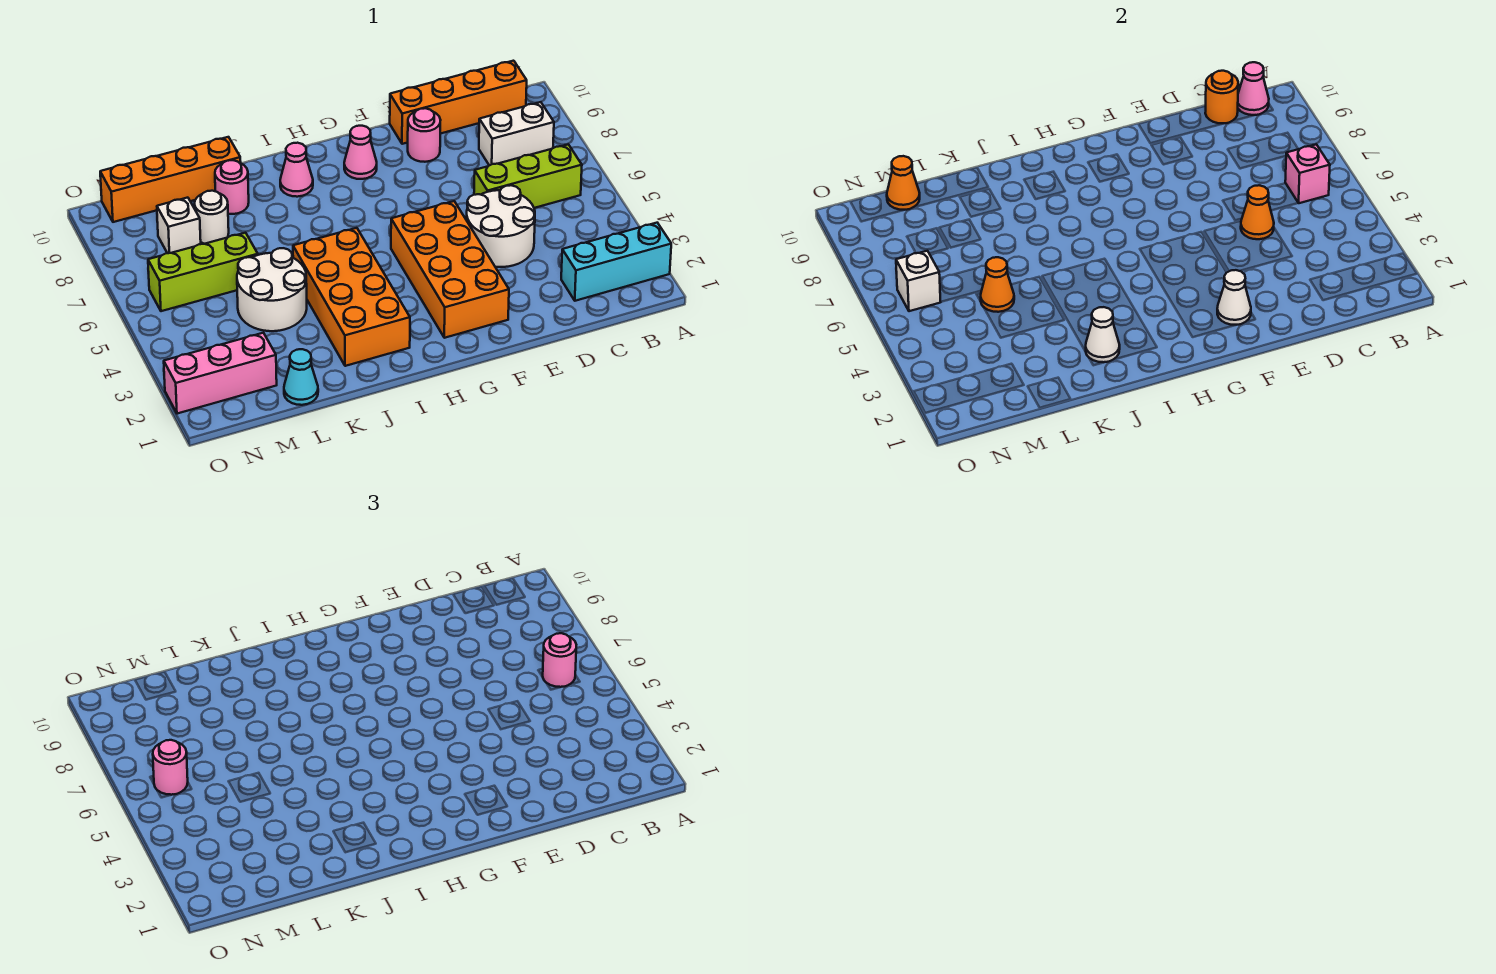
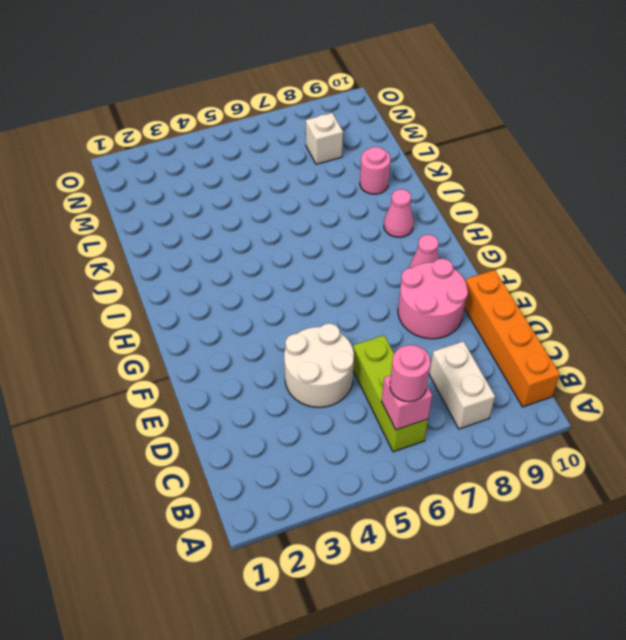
pink round brick E8:F9 level 1 -> pink round brick E9 level 1
none -> cyan brick A2:C2 level 1
none -> orange brick F2:G5 level 1
none -> orange brick I2:J5 level 1

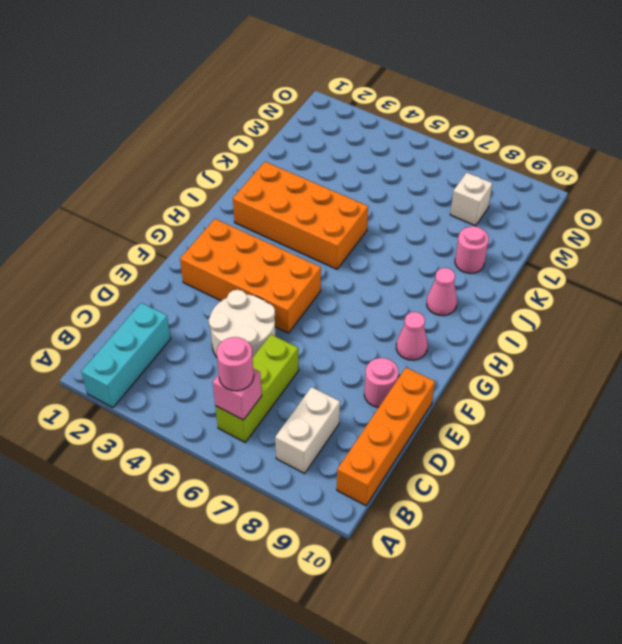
none -> white round brick K4:L5 level 1
none -> orange brick K10:N10 level 1
none -> cyan cone L1 level 1

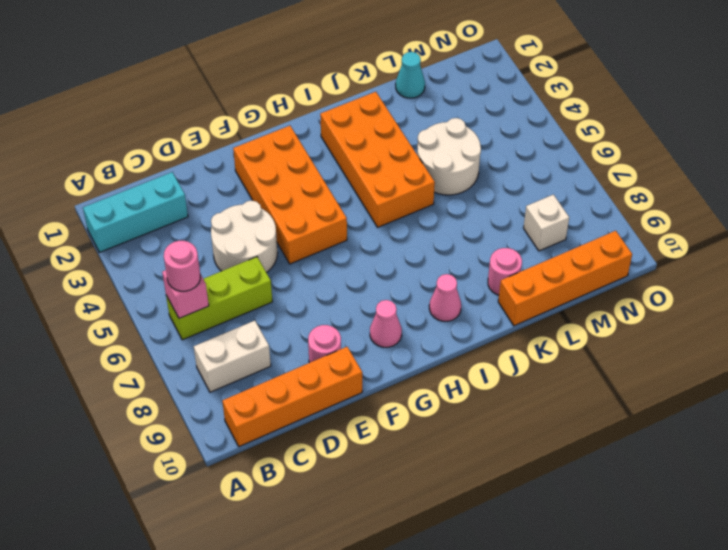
none -> lime brick L6:N6 level 1
none -> white round brick L8 level 1
none -> pink brick M2:O2 level 1

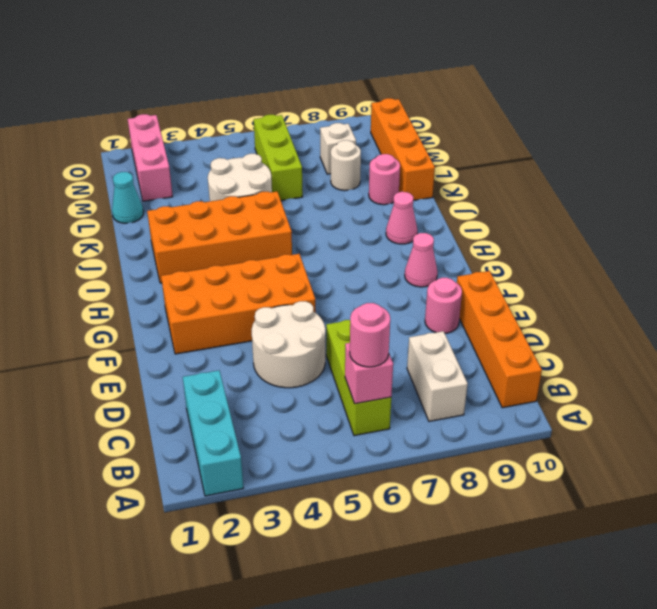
none -> pink cone B10 level 2
none -> orange round brick C10 level 2
none -> orange cone D5 level 2

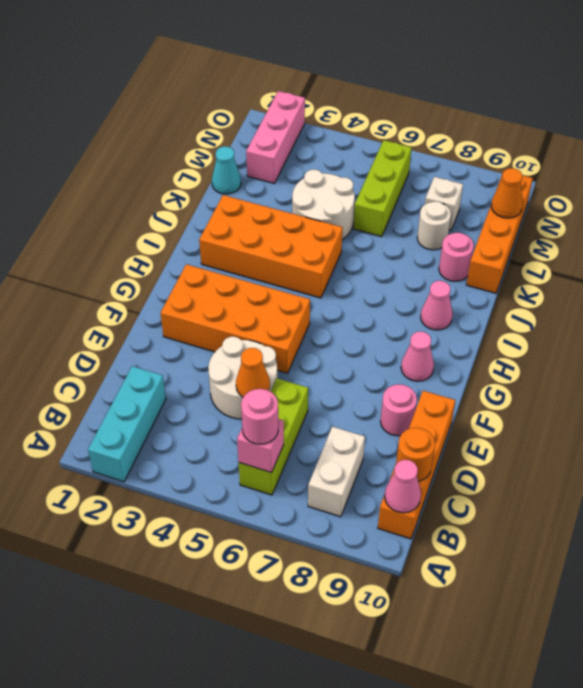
none -> white cone F2 level 2
none -> white cone J2 level 2
none -> orange cone L5 level 2

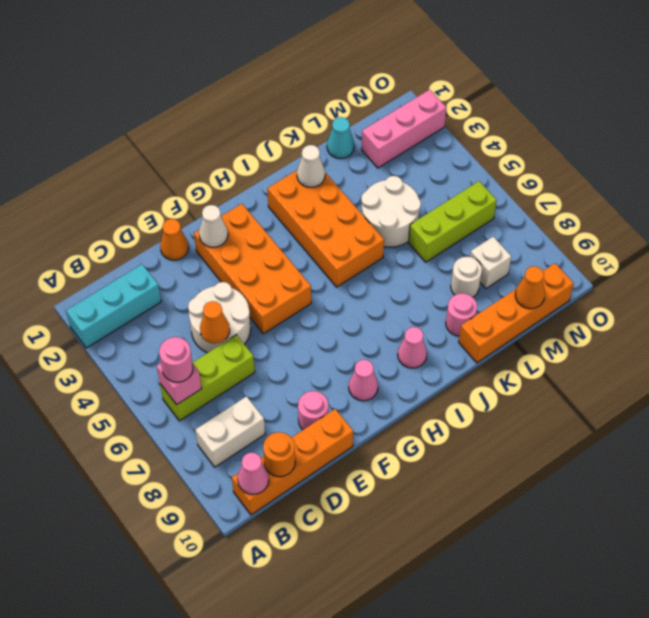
orange cone E1 level 1 -> orange cone L5 level 2
none -> white brick N6 level 2
none -> pink round brick N6 level 3

